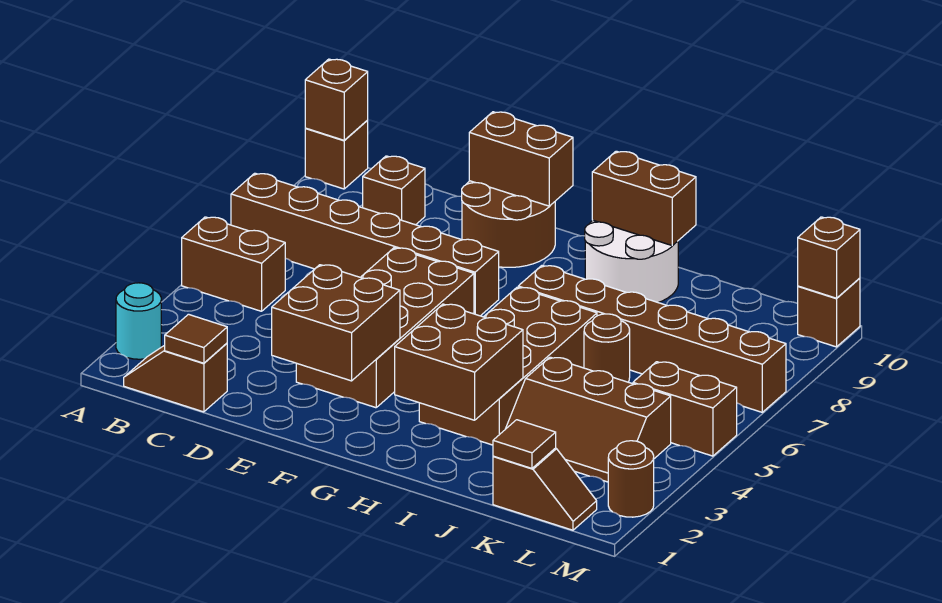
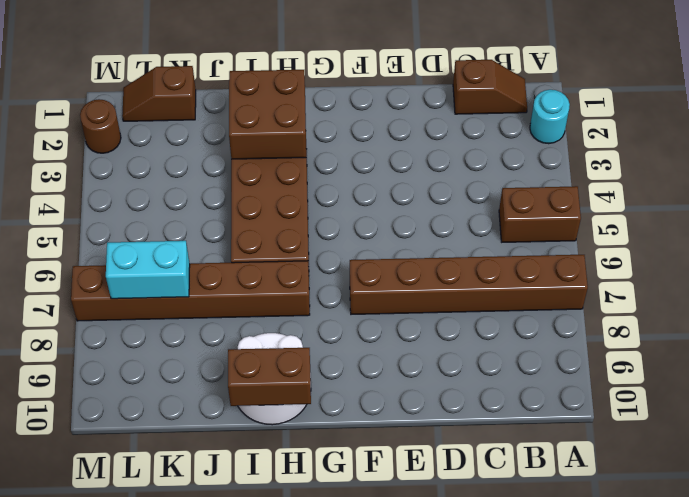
cyan brick K7:L7 level 2 -> none
none -> brown brick A10 level 1
none -> brown brick C9 level 1
none -> brown brick E3:F6 level 1

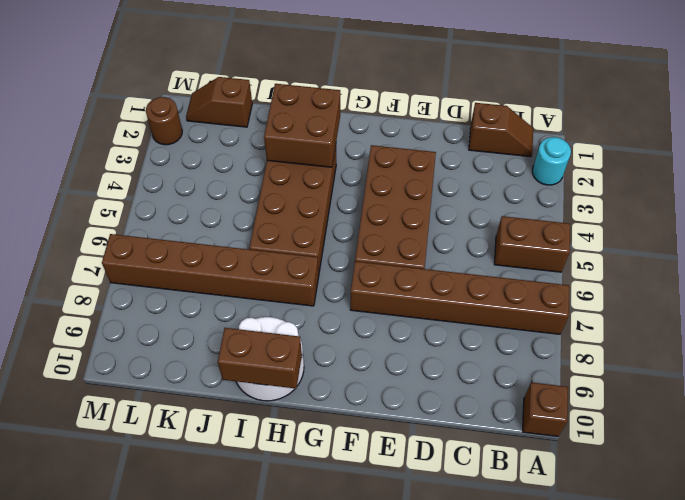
none -> brown brick C9 level 1
none -> brown round brick E9:F10 level 1
none -> brown slope J3:L4 level 1 top 4

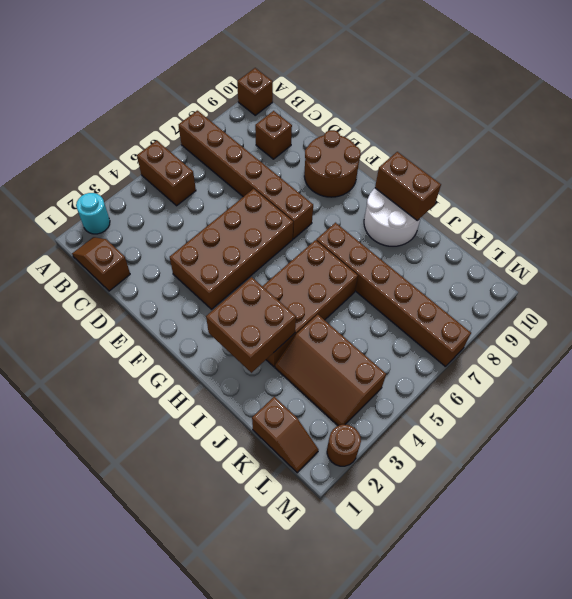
none -> brown round brick J6 level 1
none -> brown brick L5:M5 level 1
none -> brown brick M10 level 1

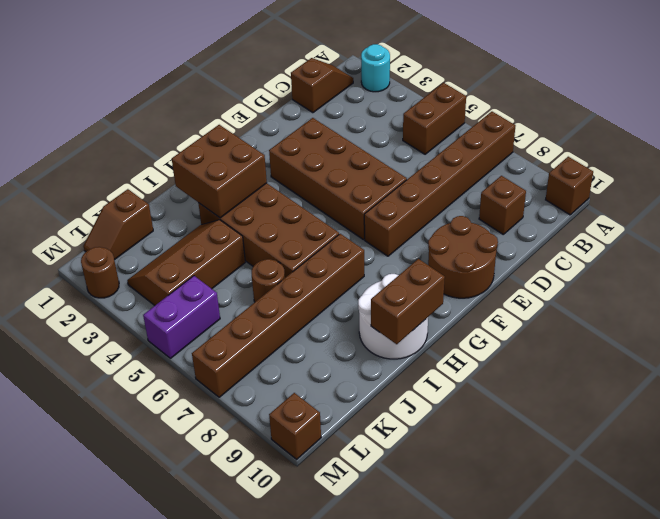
purple brick L5:M5 level 1 -> brown brick L5:M5 level 1
none -> brown brick A10 level 2
none -> brown tile C1 level 2
none -> brown brick E2:F3 level 2

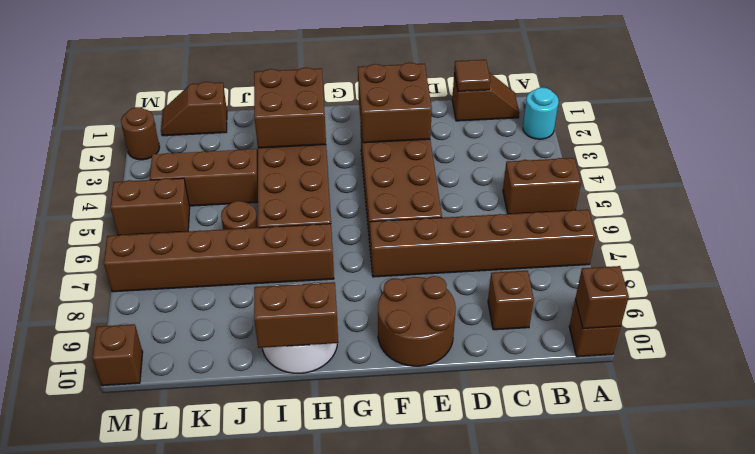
none -> brown brick E10:F10 level 2
none -> brown tile K1 level 2
none -> brown brick M10 level 2

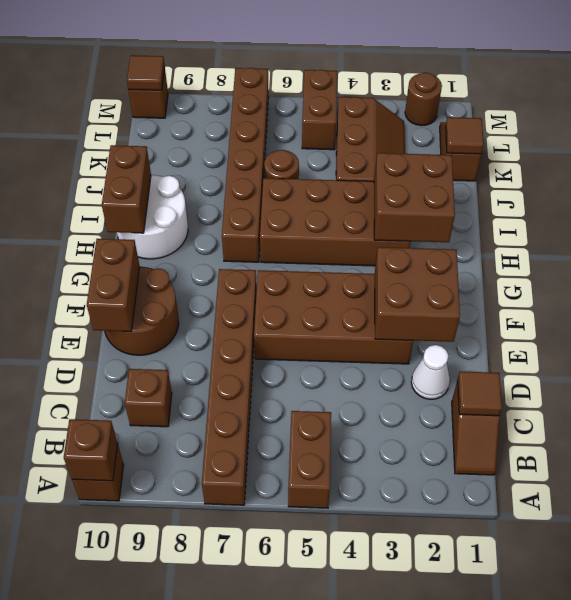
white cone D2 level 1 -> none
brown tile M10 level 2 -> brown brick M10 level 2
none -> cyan round brick A2 level 1

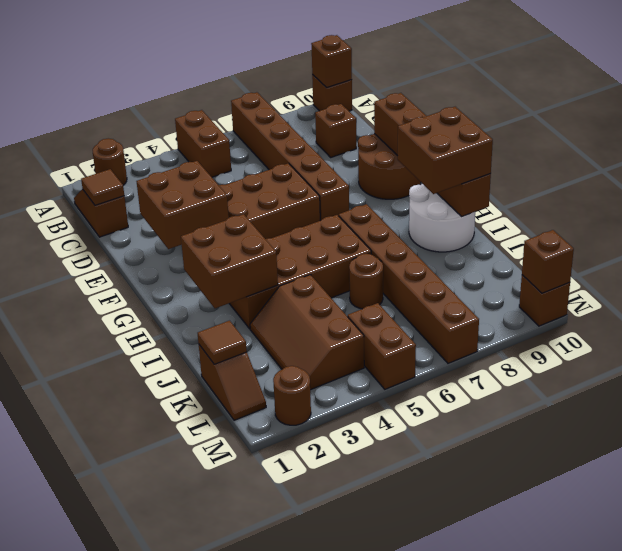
brown round brick A2 level 1 -> cyan round brick A2 level 1
brown brick H9:I10 level 3 -> none

